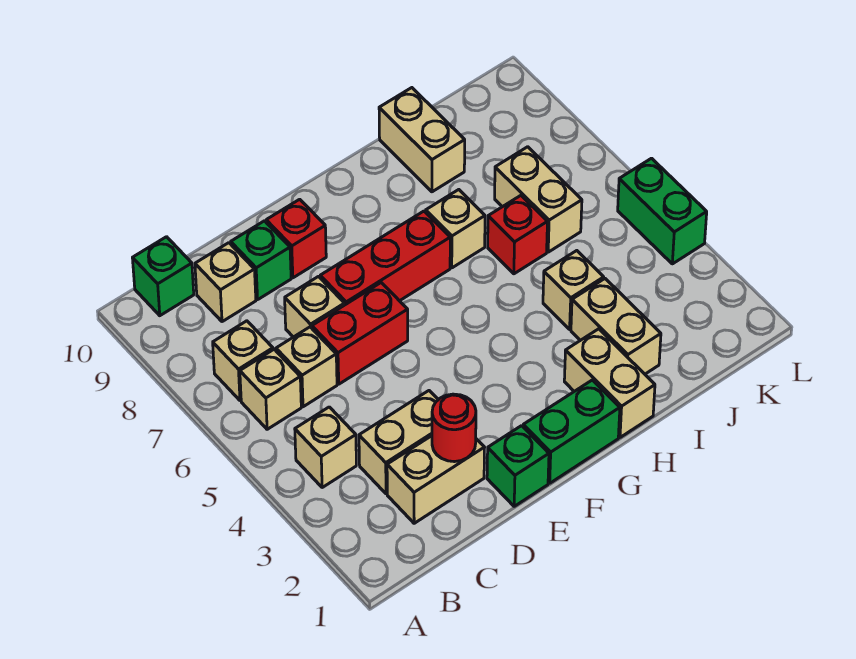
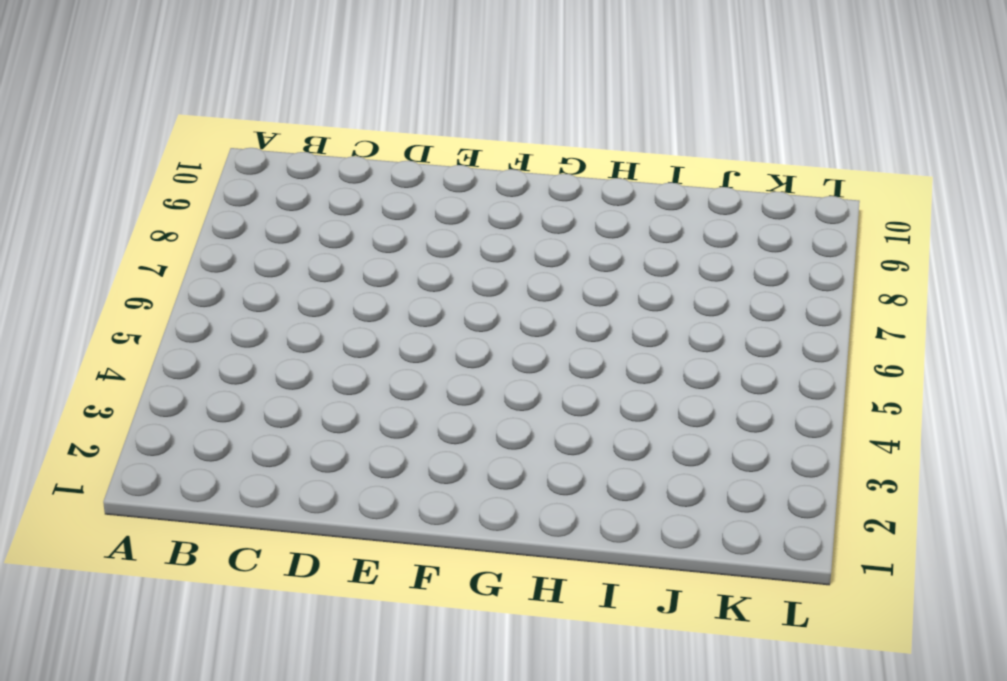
none -> tan brick B4 level 1
none -> tan brick B6 level 1
none -> tan brick B7 level 1

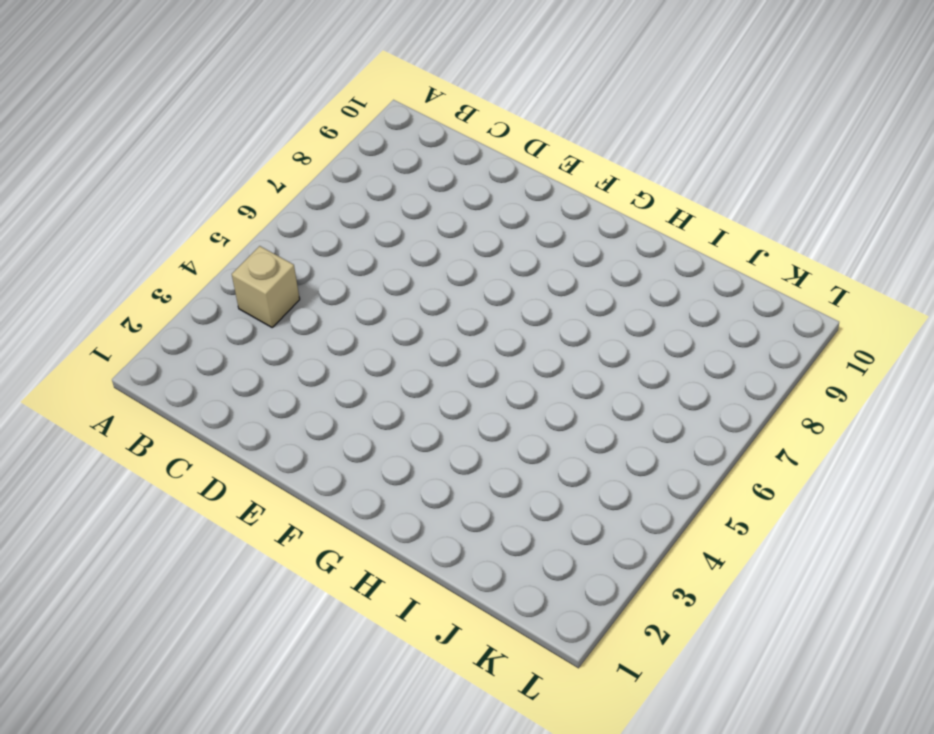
none -> tan brick B6 level 1
none -> tan brick B7 level 1
none -> green brick B10 level 1

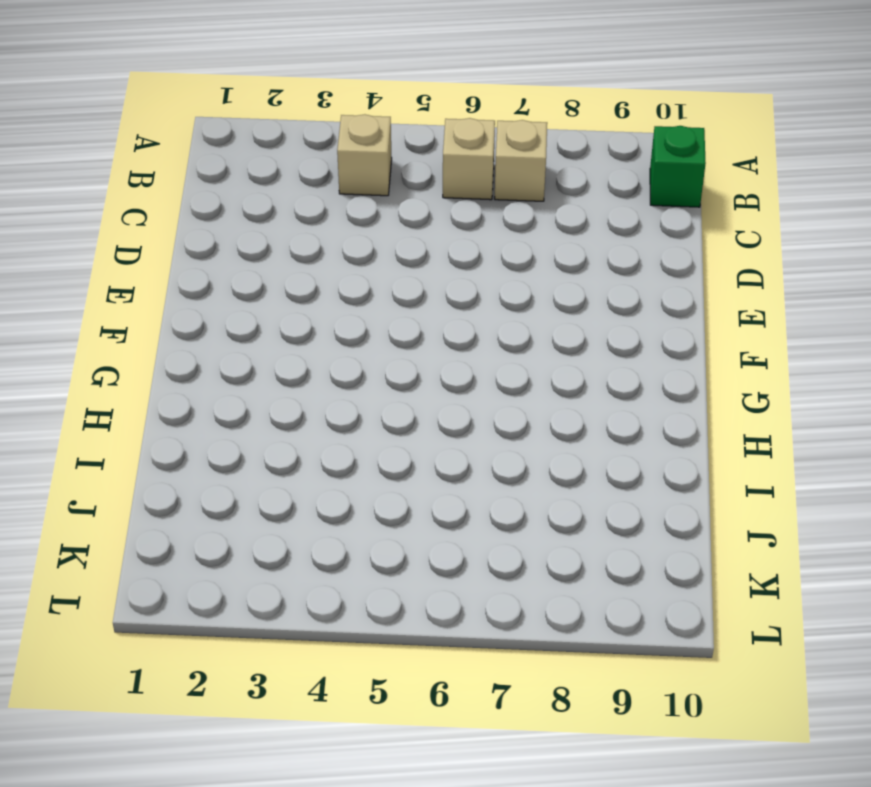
none -> tan brick C2:D2 level 1
none -> tan brick C3:D3 level 1
none -> tan brick C6 level 1

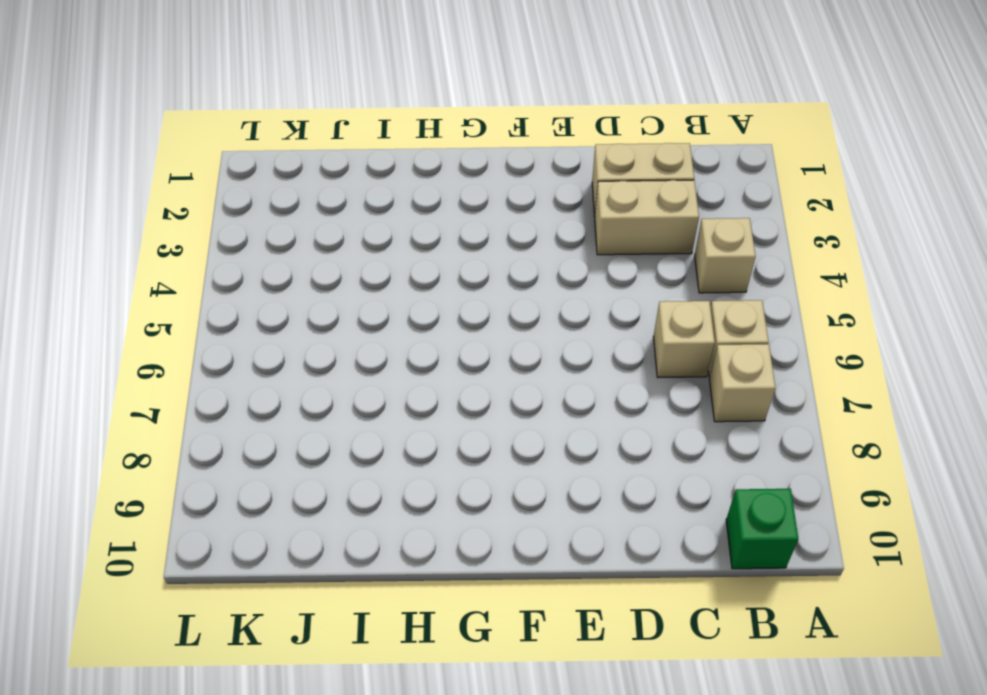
none -> tan brick C9 level 1
none -> red brick D6:E6 level 1
none -> tan brick D7 level 1

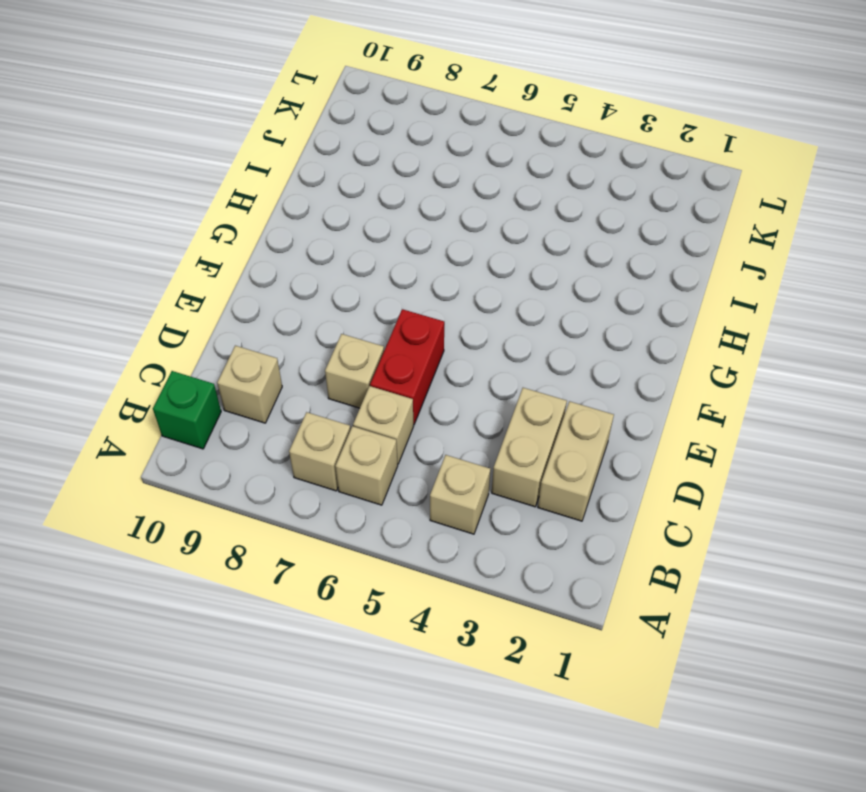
none -> green brick D9 level 1
none -> green brick E1 level 1
none -> red brick E7:G7 level 1

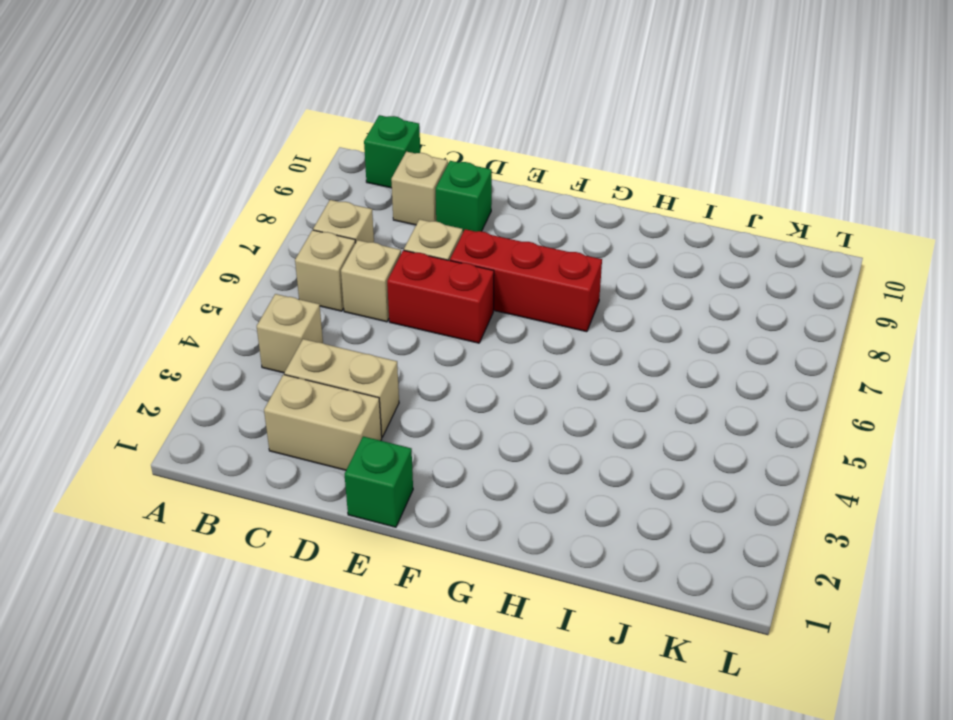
none -> red brick E9 level 1
none -> green brick F1:G1 level 1
none -> tan brick H1:H2 level 1

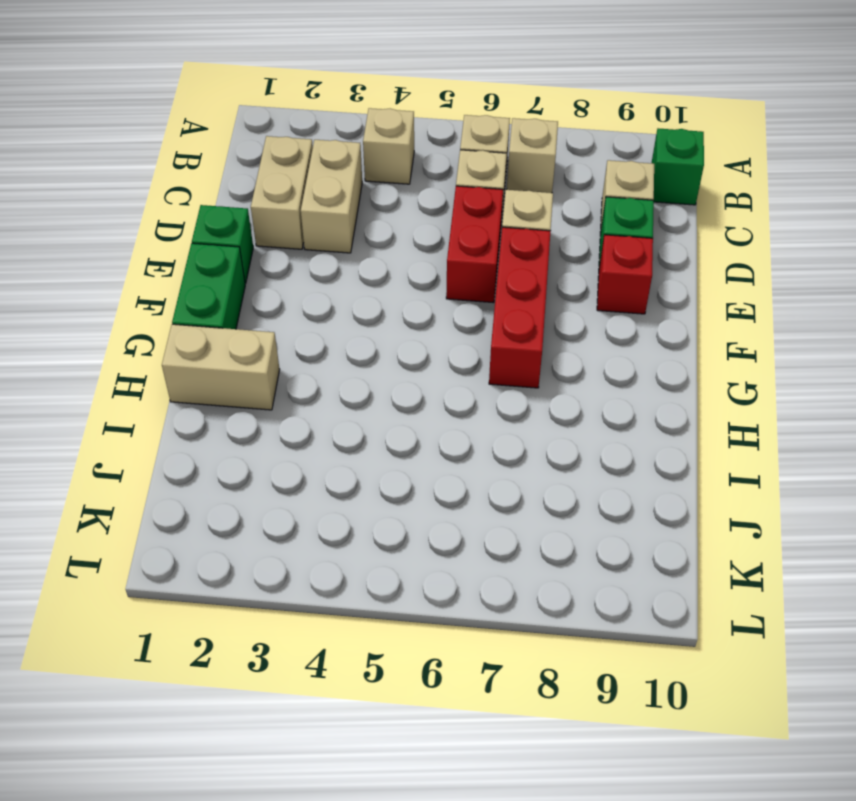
none -> tan brick H7 level 1
none -> tan brick I2:I3 level 1
none -> tan brick I4 level 1

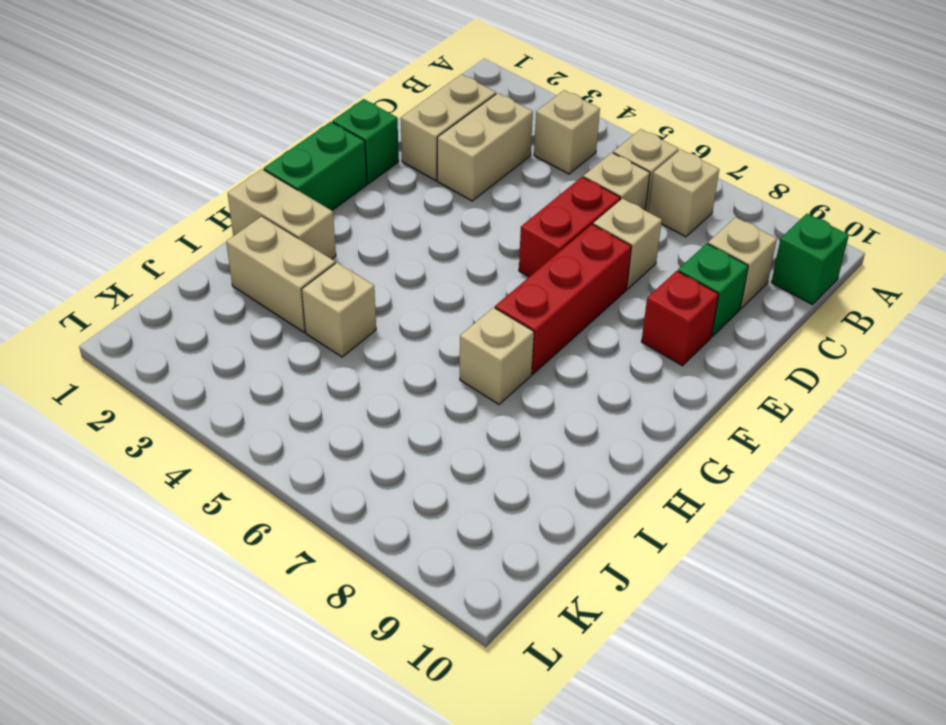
none -> red brick I6 level 1
none -> tan brick I9:I10 level 1
none -> tan brick J6:J7 level 1

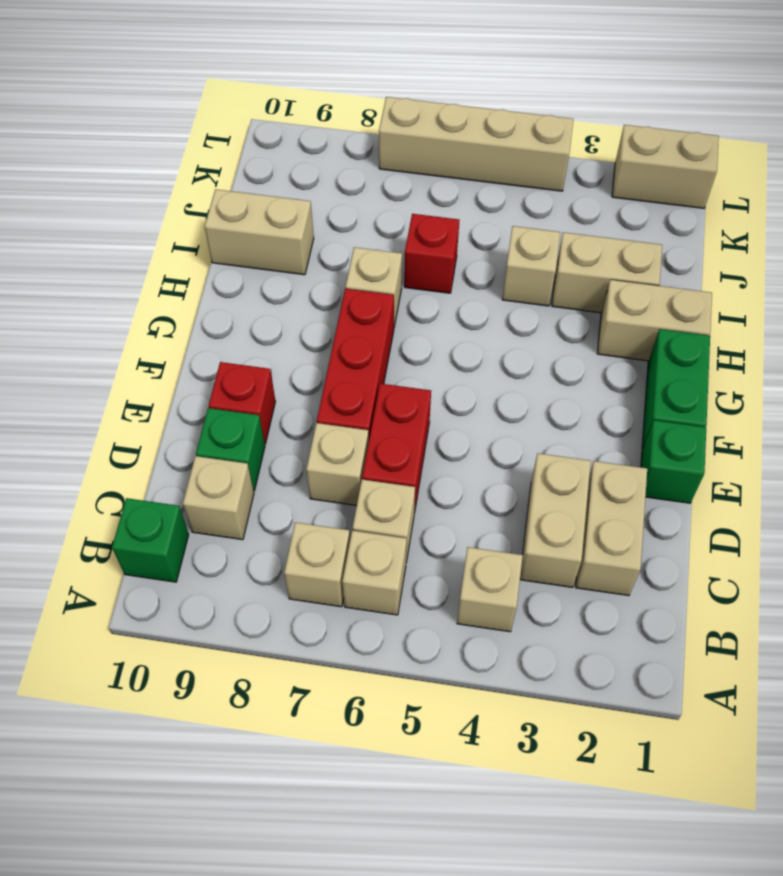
tan brick L1:L2 level 1 -> tan brick J6:J7 level 1
tan brick L4:L7 level 1 -> green brick L4:L5 level 1
none -> red round brick D2 level 2

